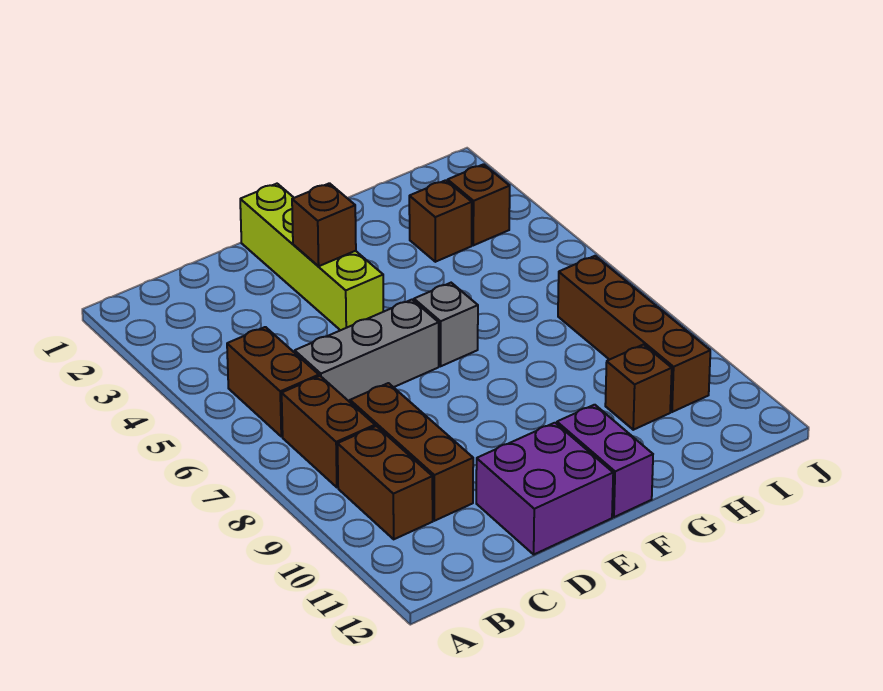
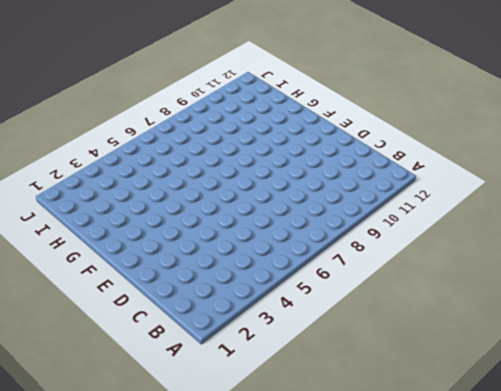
none -> brown brick B5:B6 level 1
none -> brown brick B7:B8 level 1
none -> brown brick B9:B10 level 1

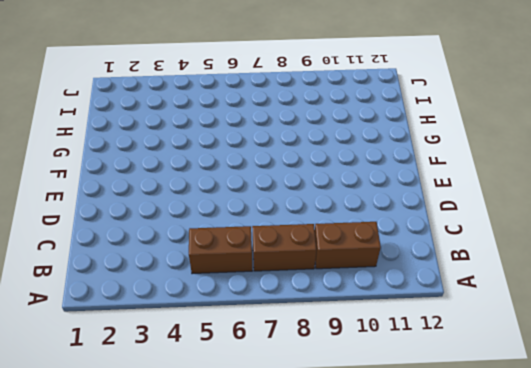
none -> grey brick C6:E6 level 1
none -> brown brick C8:C10 level 1
none -> purple brick D11:E12 level 1

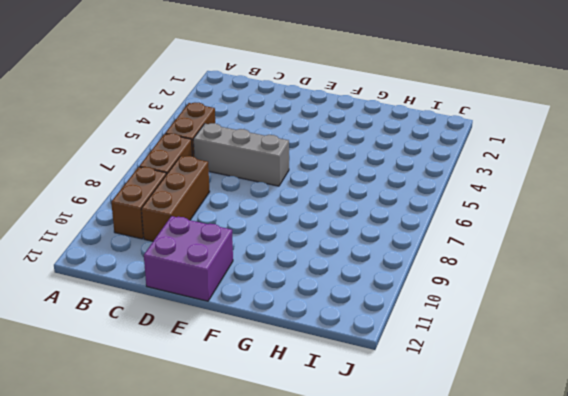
none -> lime brick E1:E4 level 1
none -> grey brick F6 level 1
none -> purple brick F11:F12 level 1

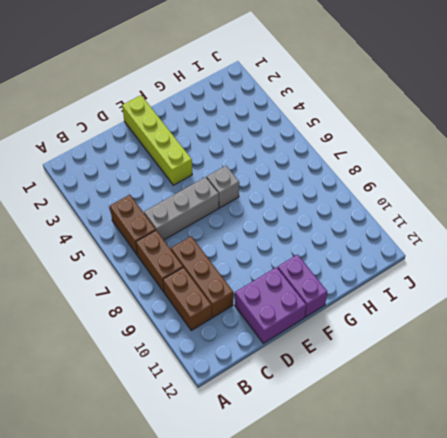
none -> brown brick H3 level 1
none -> brown brick H10 level 1
none -> brown brick I3 level 1

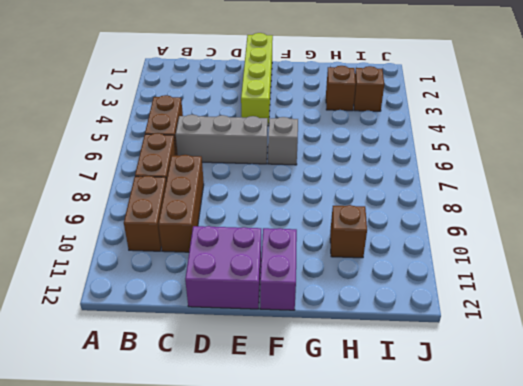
none -> brown brick I7:I10 level 1
none -> brown brick E3 level 2

